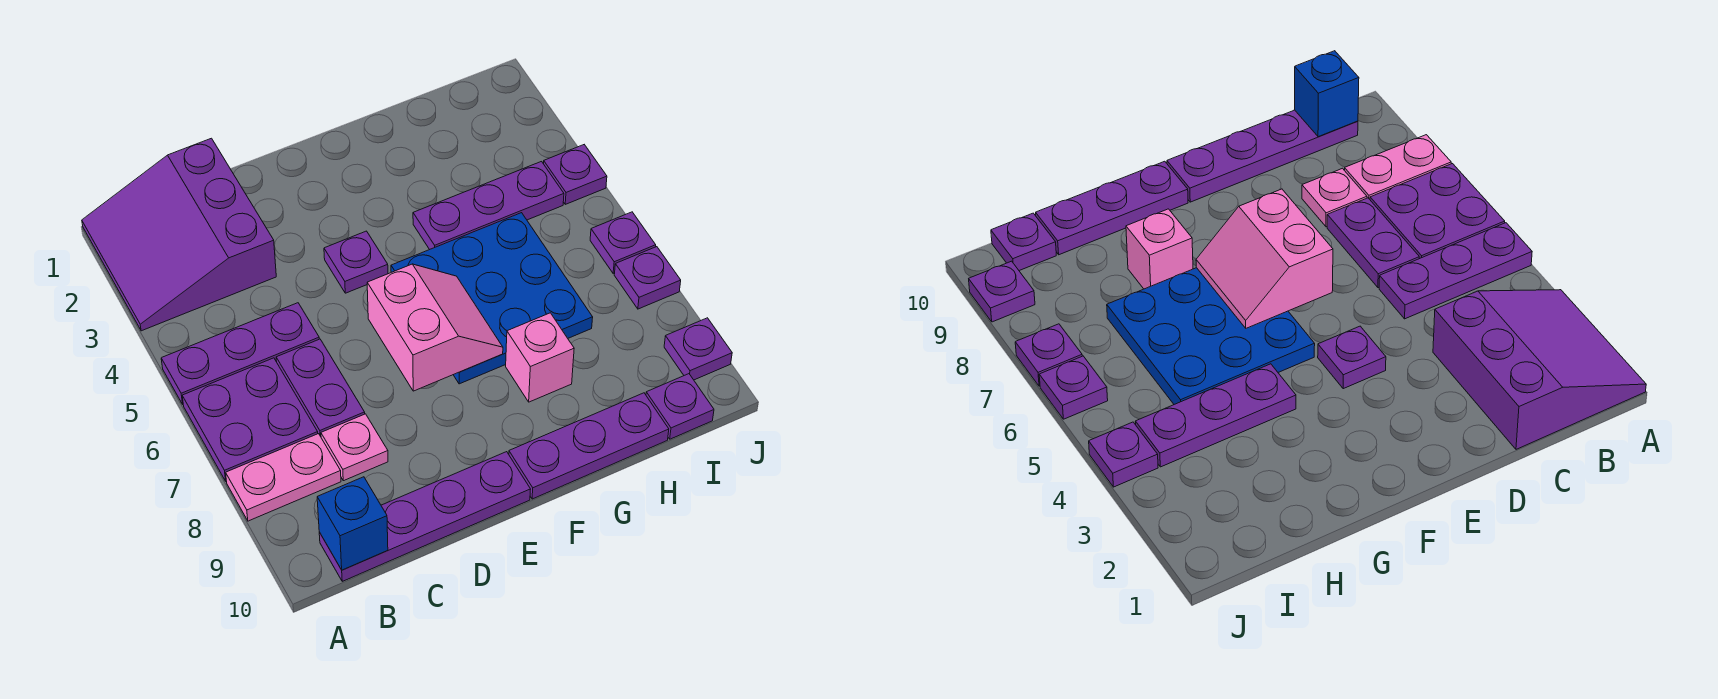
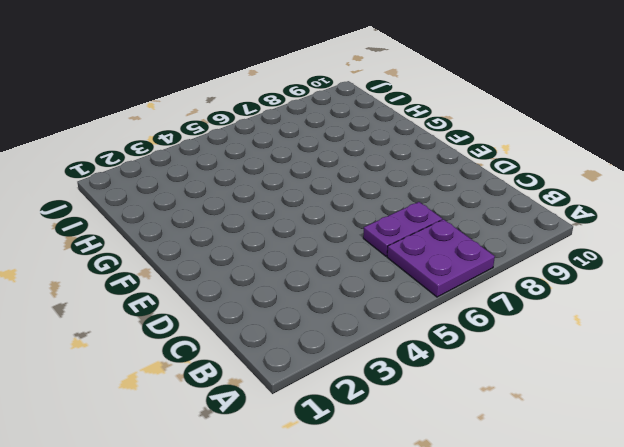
none -> purple slope A1:C3 level 1 top C
none -> purple plate A5:C5 level 1
none -> pink plate A8:B8 level 1

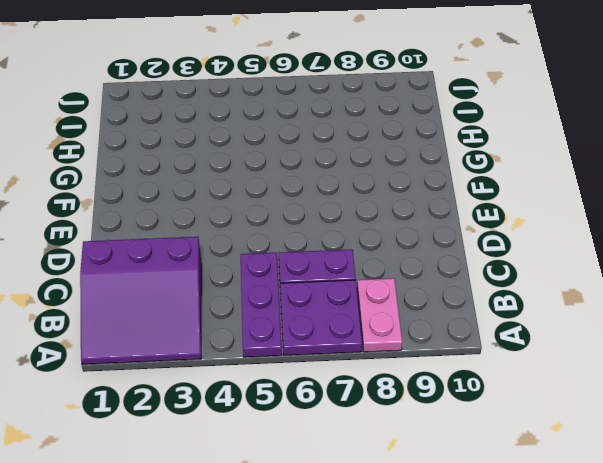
none -> purple plate B10:E10 level 1
none -> pink plate C8 level 1
none -> purple plate E4 level 1

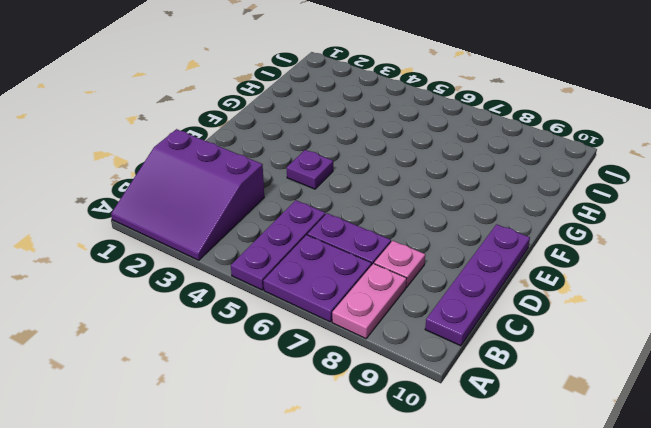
none -> blue plate F5:H7 level 1
none -> purple plate F10:H10 level 1
none -> purple plate G4:I4 level 1

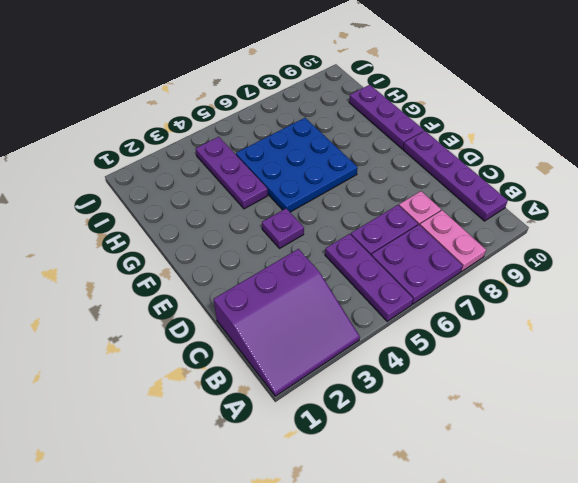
none -> pink brick G8 level 1
none -> purple plate I10 level 1
none -> purple plate J4 level 1

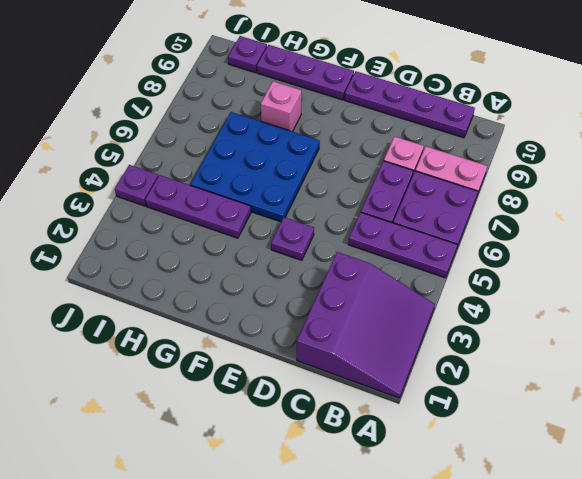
none -> purple plate J6 level 1
none -> purple plate J7 level 1
none -> purple plate J9 level 1

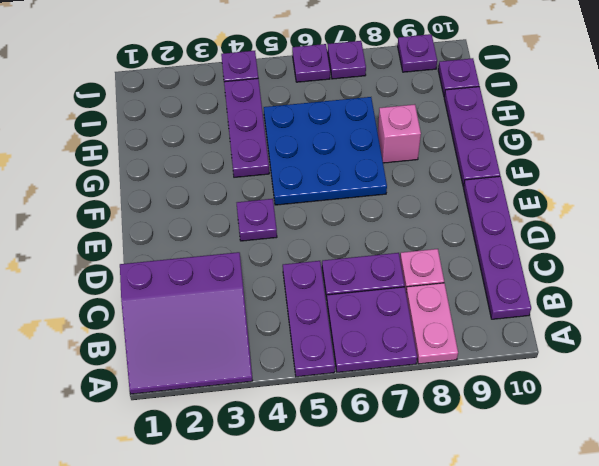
none -> blue brick B10 level 2
none -> pink slope E6:F7 level 2 top E

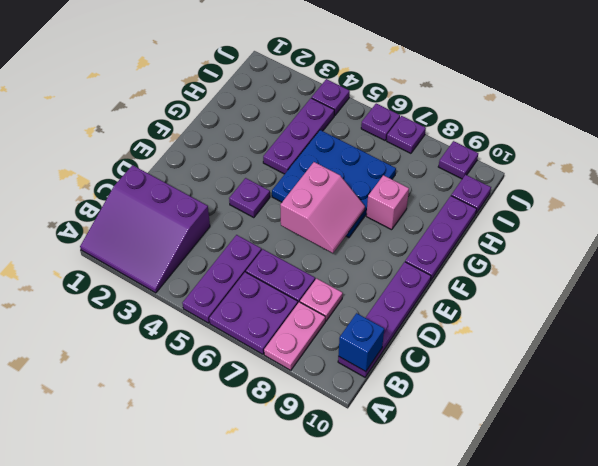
pink slope E6:F7 level 2 top 6 -> pink slope E6:F7 level 2 top E

